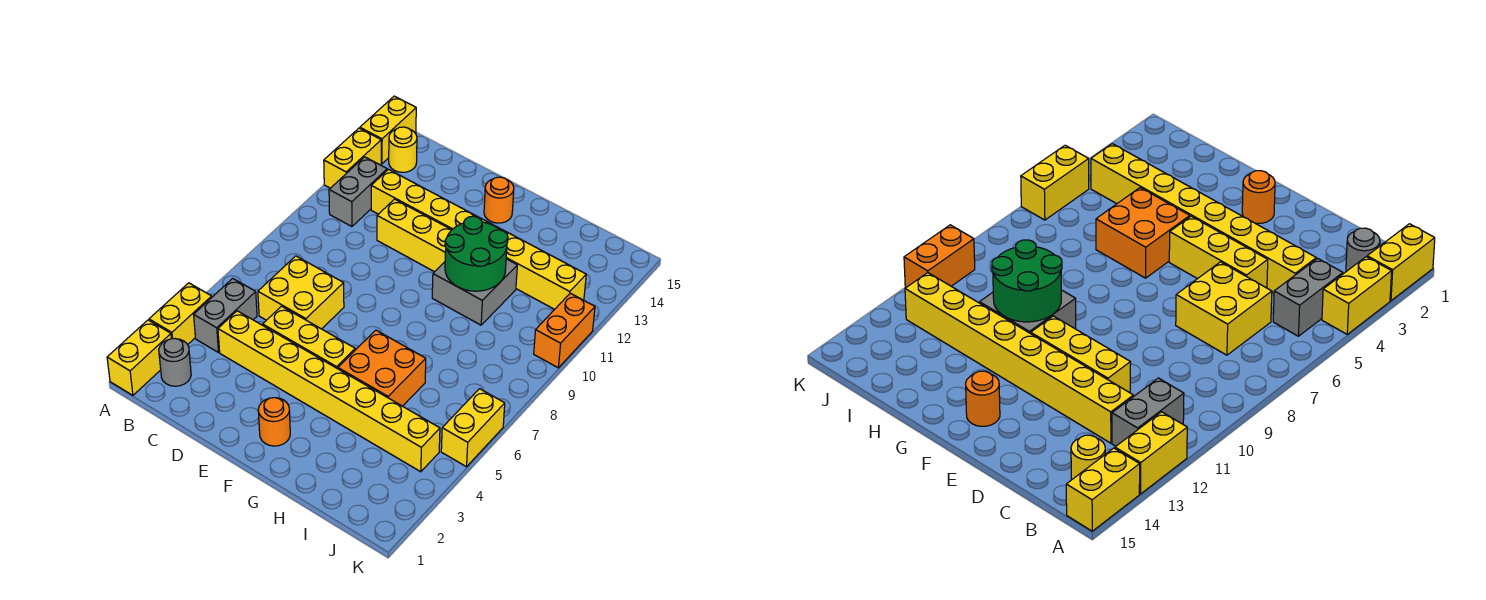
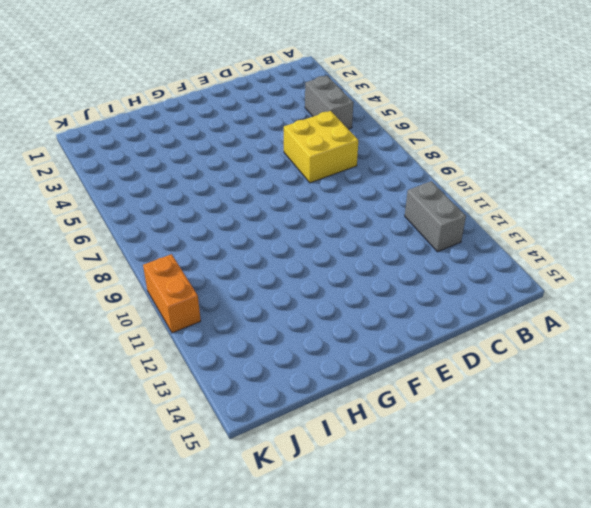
none -> yellow brick A1:A2 level 1
none -> yellow brick A3:A4 level 1
none -> yellow brick A12:A13 level 1

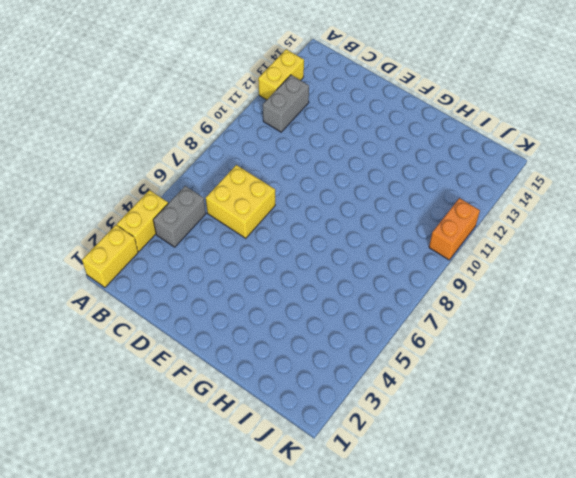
none -> yellow brick A14:A15 level 1
none -> grey round brick B2 level 1
none -> yellow round brick B14 level 1

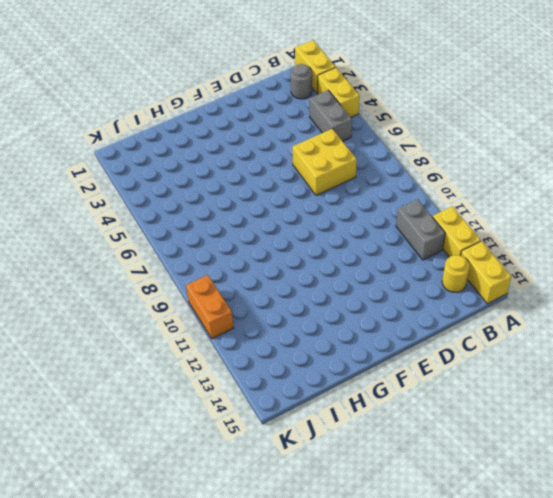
none -> yellow brick C4:J4 level 1
none -> yellow brick C12:J12 level 1
none -> yellow brick D5:F5 level 1

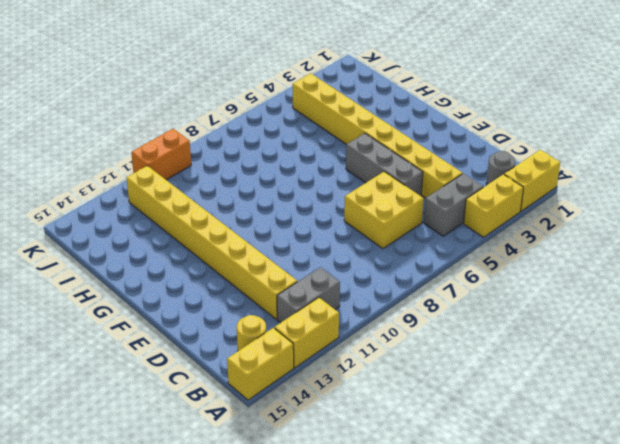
grey brick D5:F5 level 1 -> yellow brick D5:F5 level 1
none -> yellow brick D11:F11 level 1
none -> orange round brick F2 level 1
none -> orange round brick F14 level 1

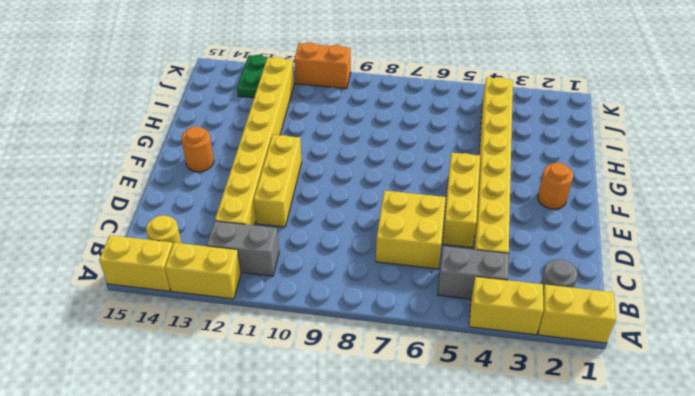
green plate J13:K13 level 1 -> none
none -> orange brick G5:H6 level 1
none -> grey brick G10:H11 level 1
none -> yellow brick K5:K6 level 1

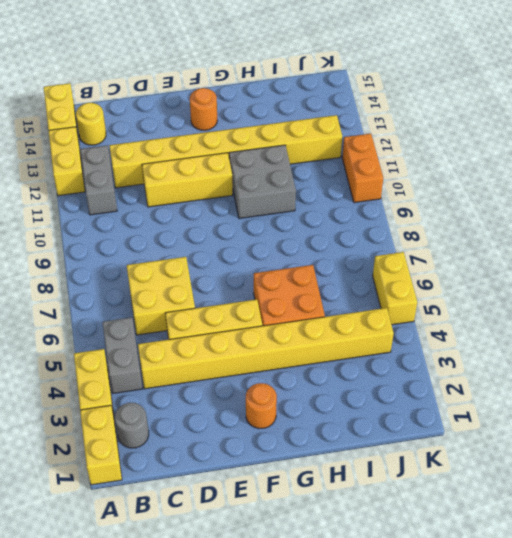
none -> green round brick G10:H11 level 2

